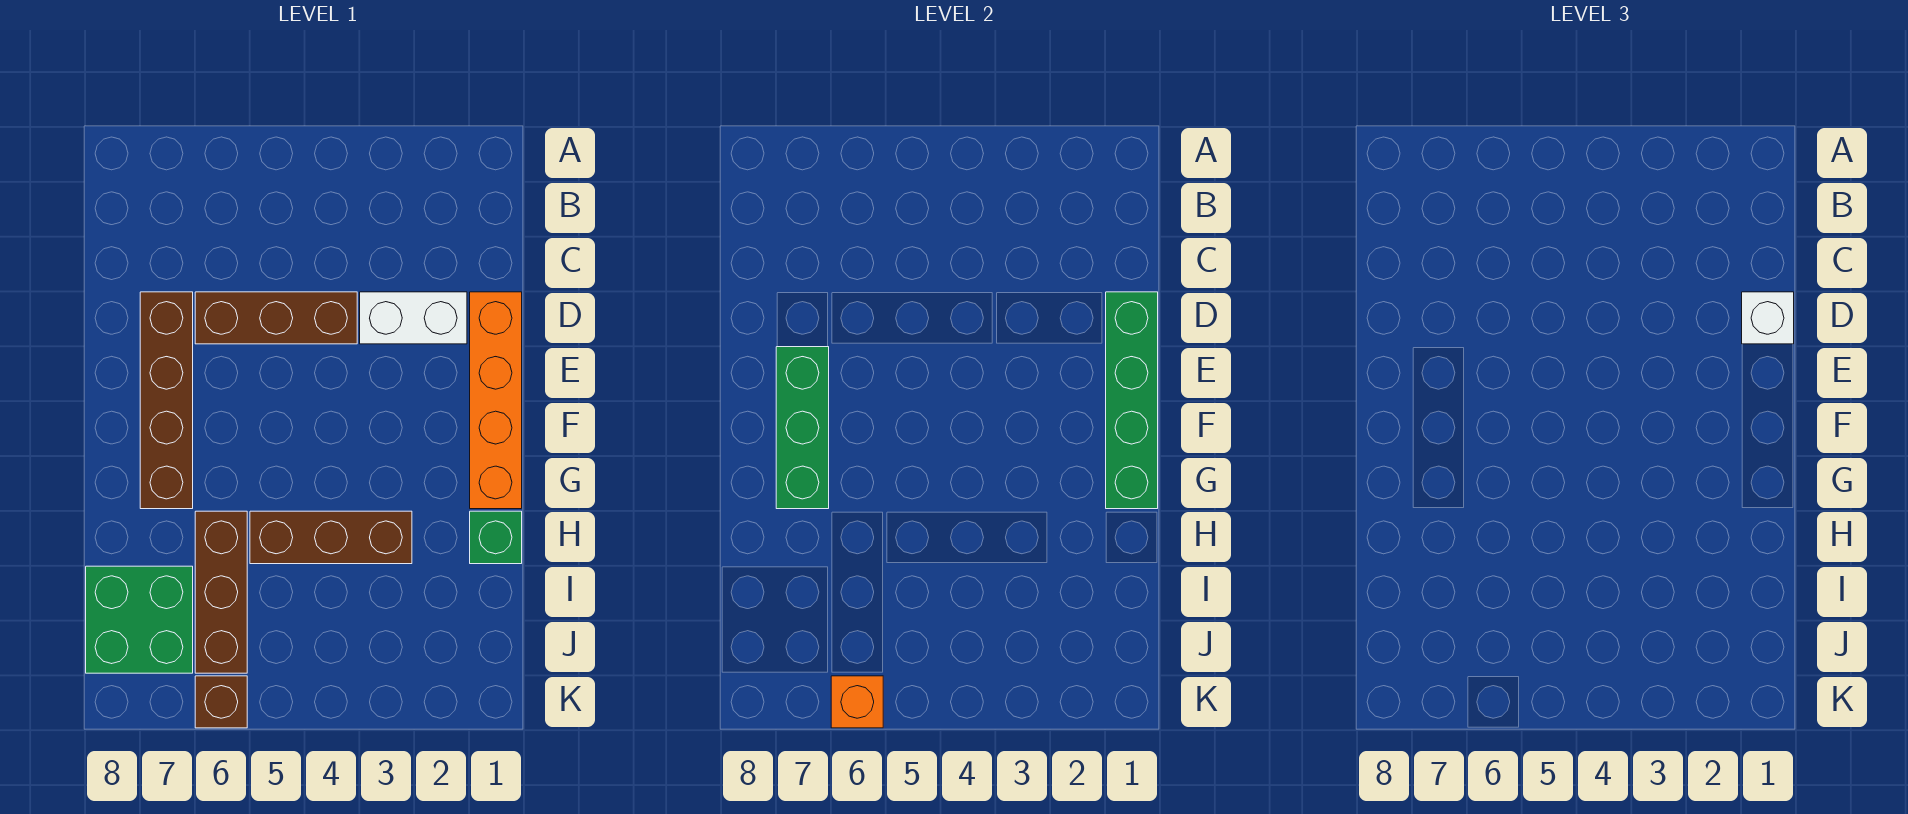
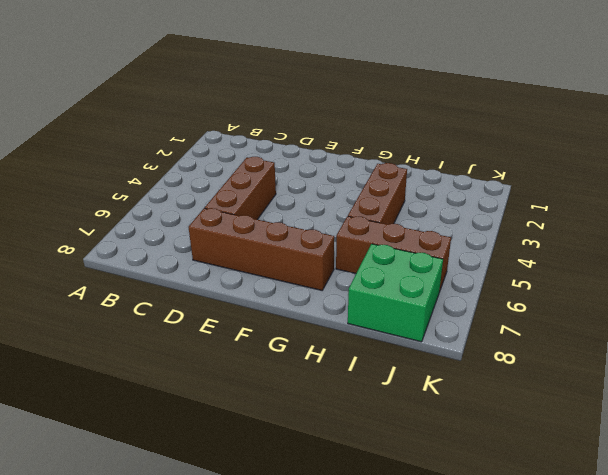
none -> orange brick D1:G1 level 1
none -> white brick D2:D3 level 1
none -> green brick H1 level 1

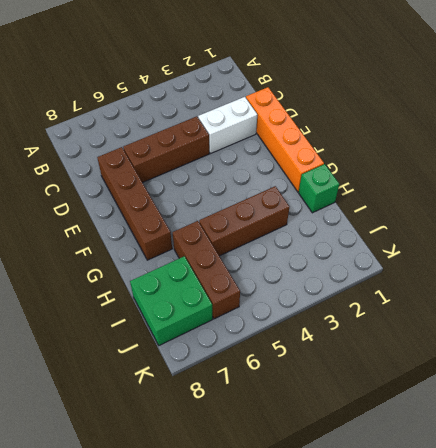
none -> brown brick K6 level 1
none -> green brick D1:G1 level 2
none -> green brick E7:G7 level 2

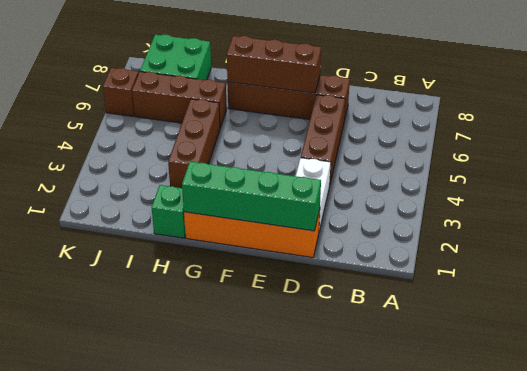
brown brick E7:G7 level 2 -> green brick E7:G7 level 2
none -> orange brick K6 level 2
none -> white brick D1 level 3

